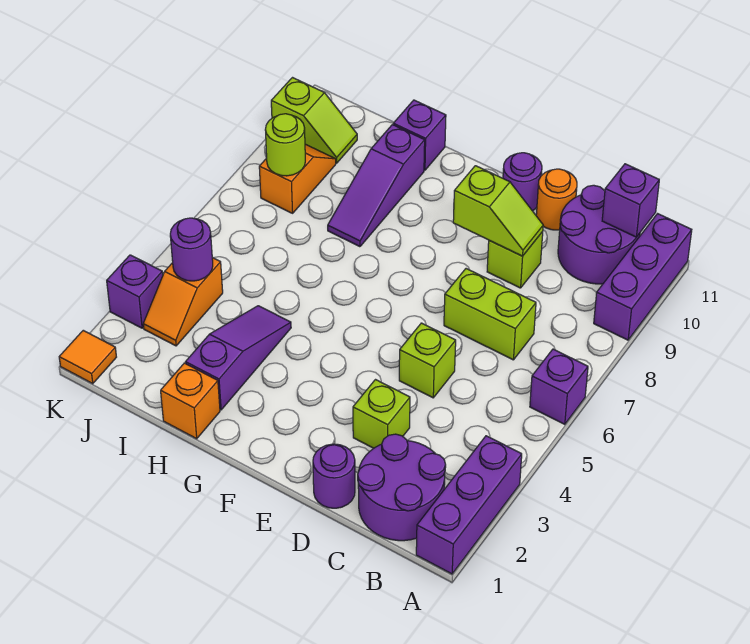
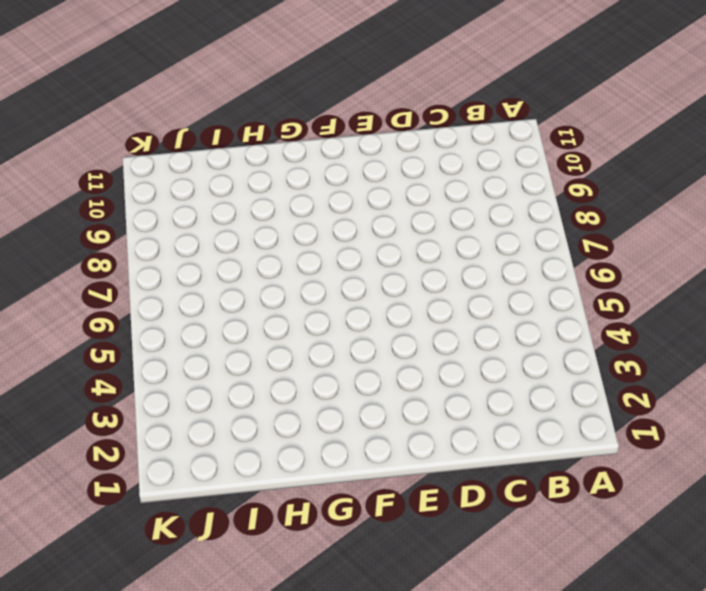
none -> purple brick A1:A3 level 1
none -> purple brick A6 level 1
none -> purple brick A9:A11 level 1

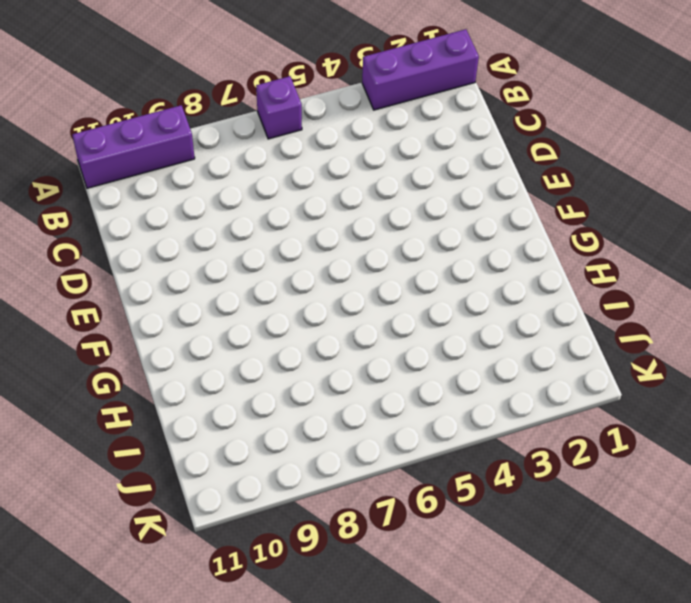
none -> purple round brick B1:C2 level 1
none -> purple round brick B10:C11 level 1
none -> lime brick C7:D7 level 1

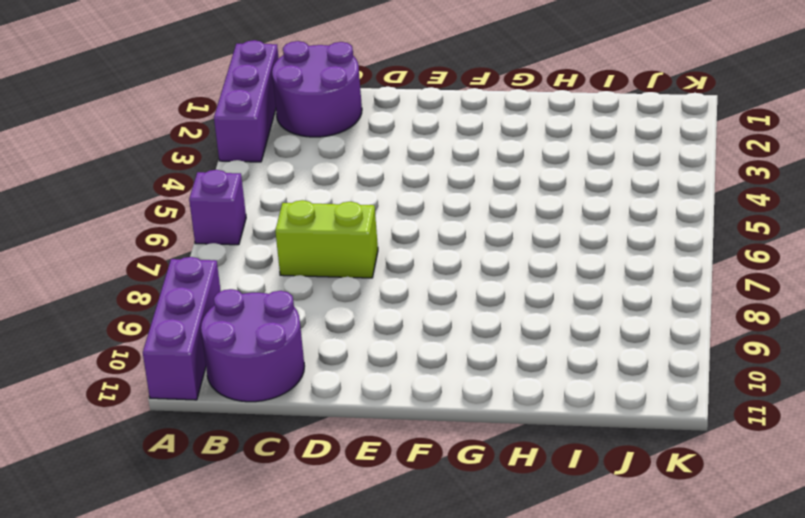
none -> purple round brick D1 level 1
none -> lime brick D3 level 1
none -> lime brick D5 level 1

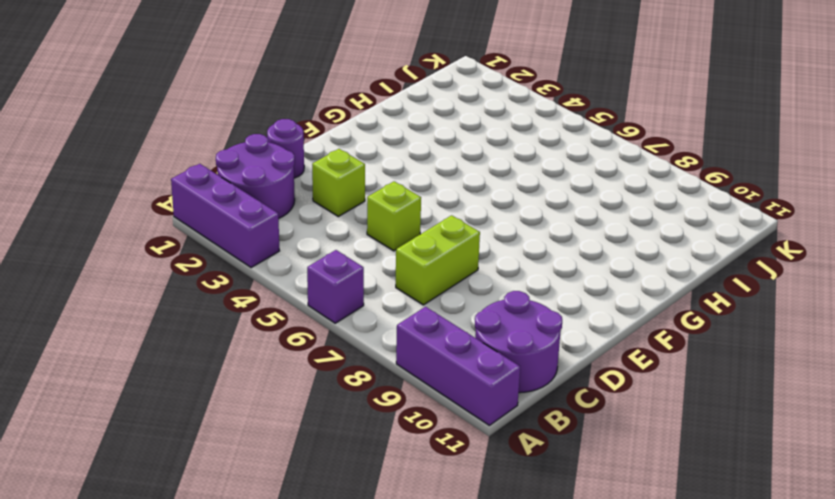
none -> lime brick D9 level 1
none -> orange round brick D11 level 1
none -> purple round brick E11 level 1

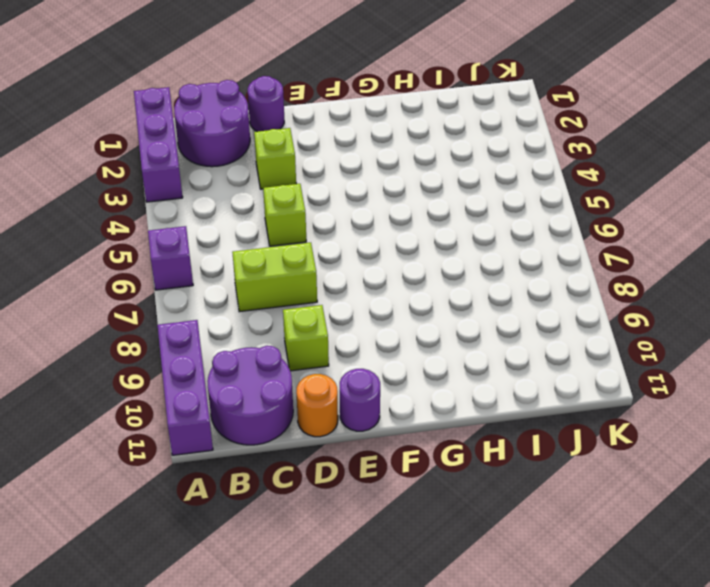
none -> orange brick H1 level 1
none -> purple slope H2:H4 level 1 top 2
none -> purple slope H8:H10 level 1 top 10

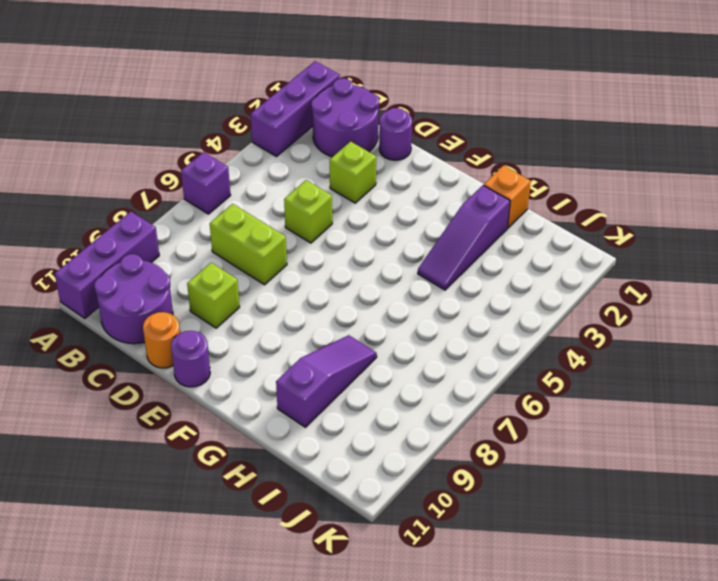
none -> purple brick H11 level 1
none -> orange slope J3:J4 level 1 top 4
none -> orange slope J8:J9 level 1 top 8

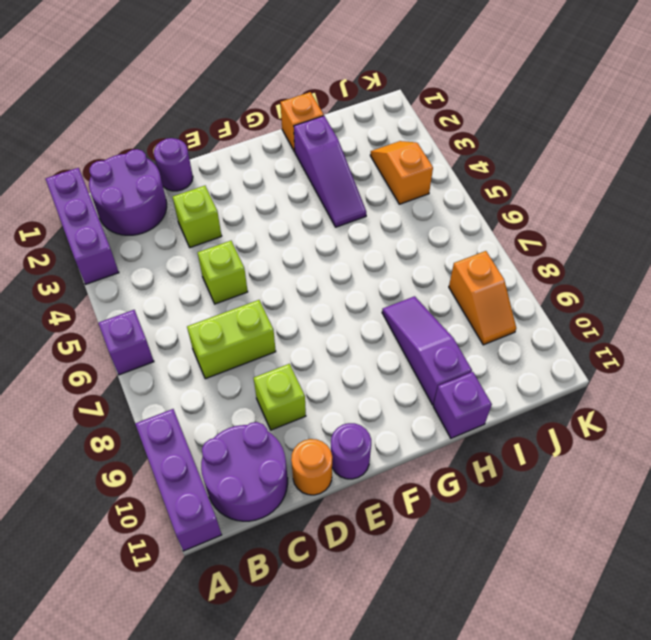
none -> lime slope J10:K10 level 1 top K
none -> orange tile K1 level 1
none -> purple brick K3 level 1

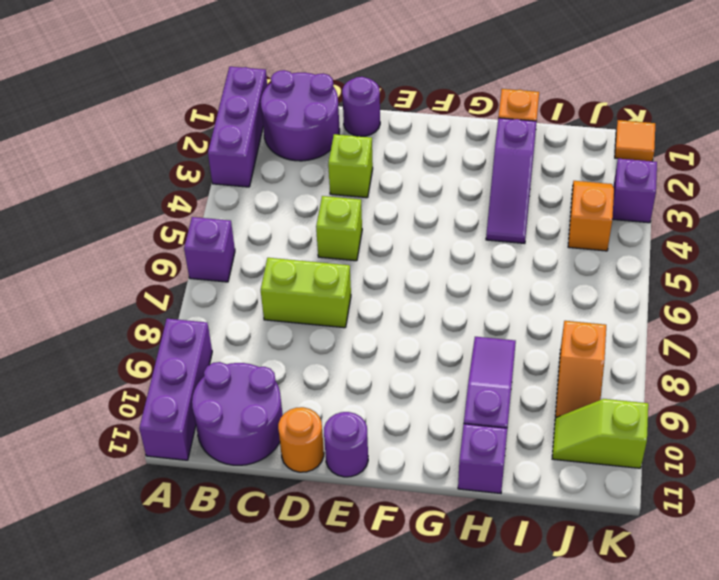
none -> lime brick D9 level 1
none -> purple brick B11 level 2
none -> lime slope D9:E9 level 2 top E

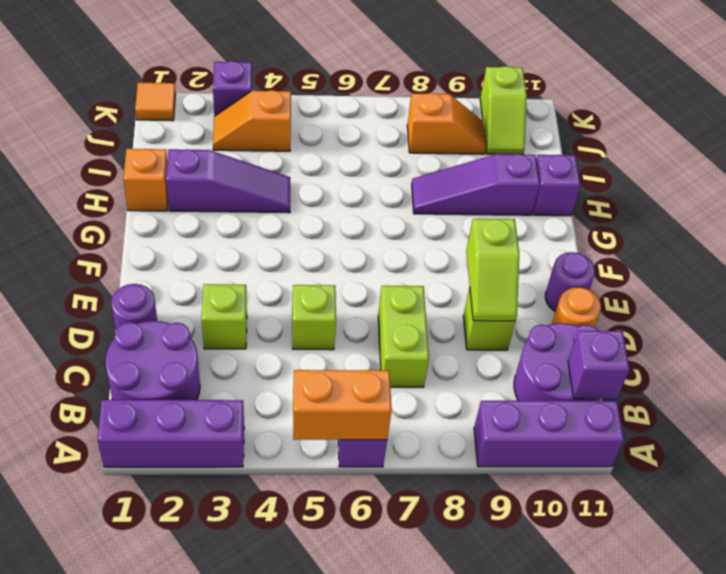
orange brick A5:A6 level 2 -> none
none -> purple round brick J4 level 2
none -> lime round brick J8 level 2

